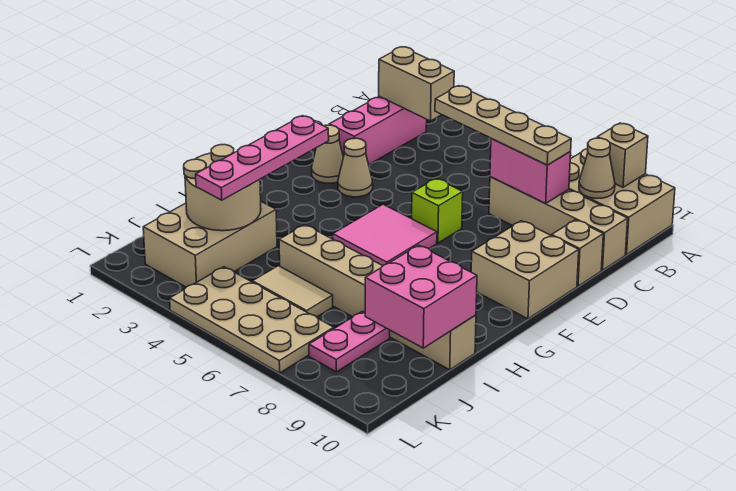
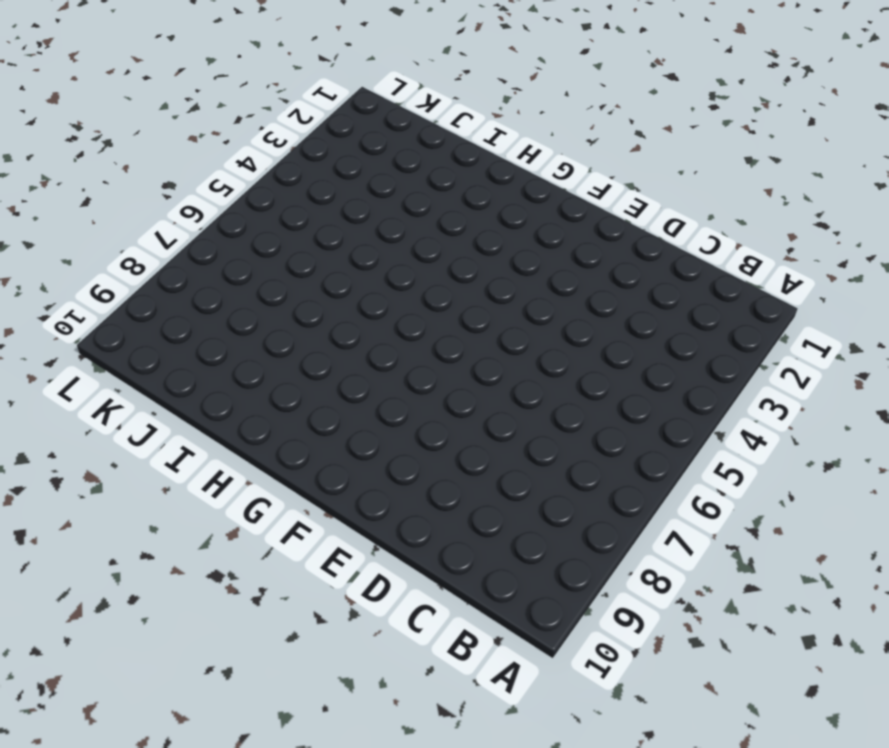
none -> tan brick A8:B10 level 1
none -> pink brick B2:D2 level 1
none -> tan brick C7:C10 level 1

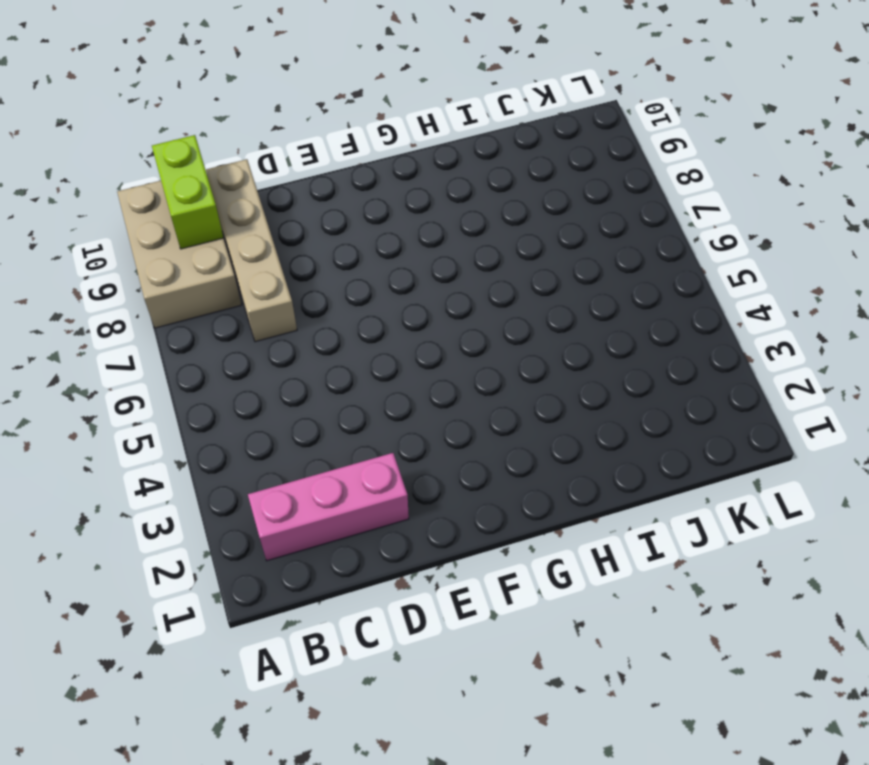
lime brick B9:B10 level 2 -> tan cone B9 level 2
none -> tan brick D10 level 1
none -> tan cone E2 level 1
none -> tan cone E3 level 1

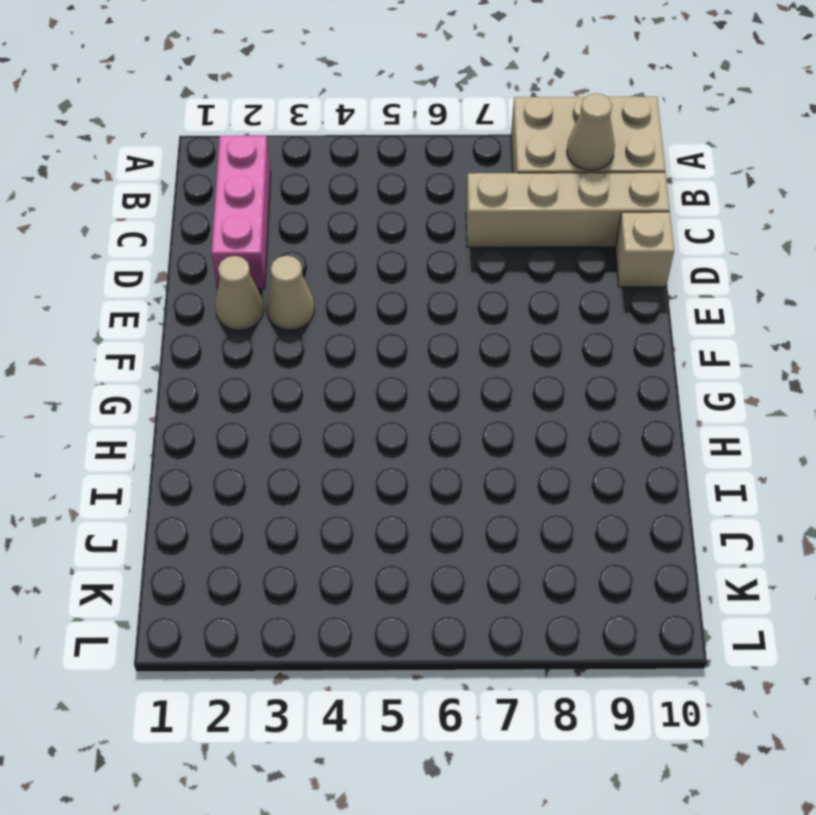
none -> lime brick E6 level 1
none -> tan brick E9:F10 level 1
none -> pink tile F5:G6 level 1

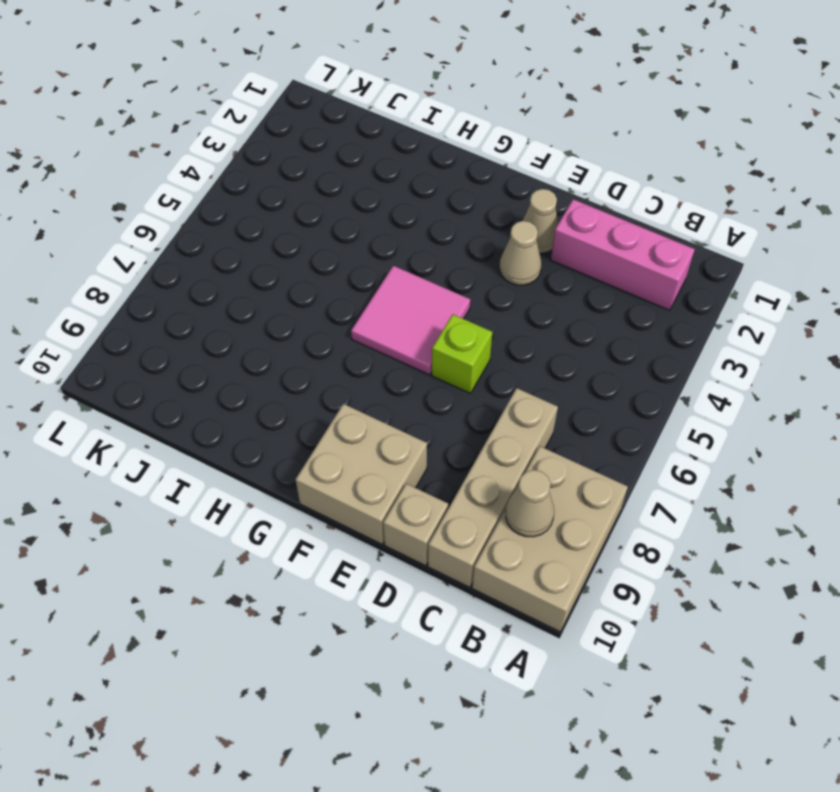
none -> tan brick I2:K3 level 1
none -> tan brick I5:I10 level 1
none -> tan tile J5:J6 level 1

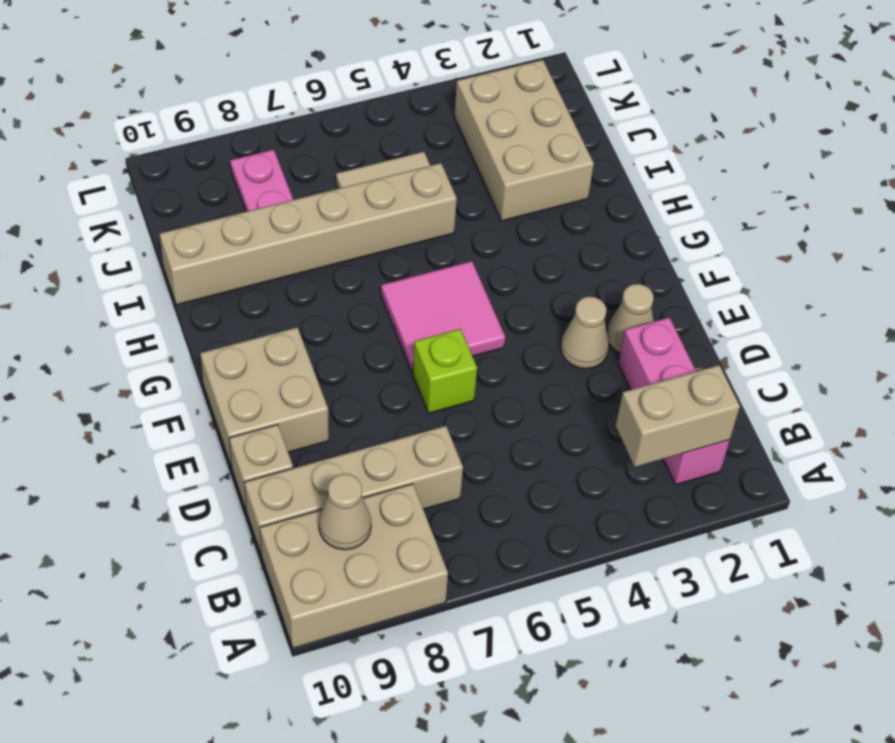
none -> tan plate K4:L7 level 1
none -> tan brick A9 level 2
none -> pink brick C7:C8 level 2

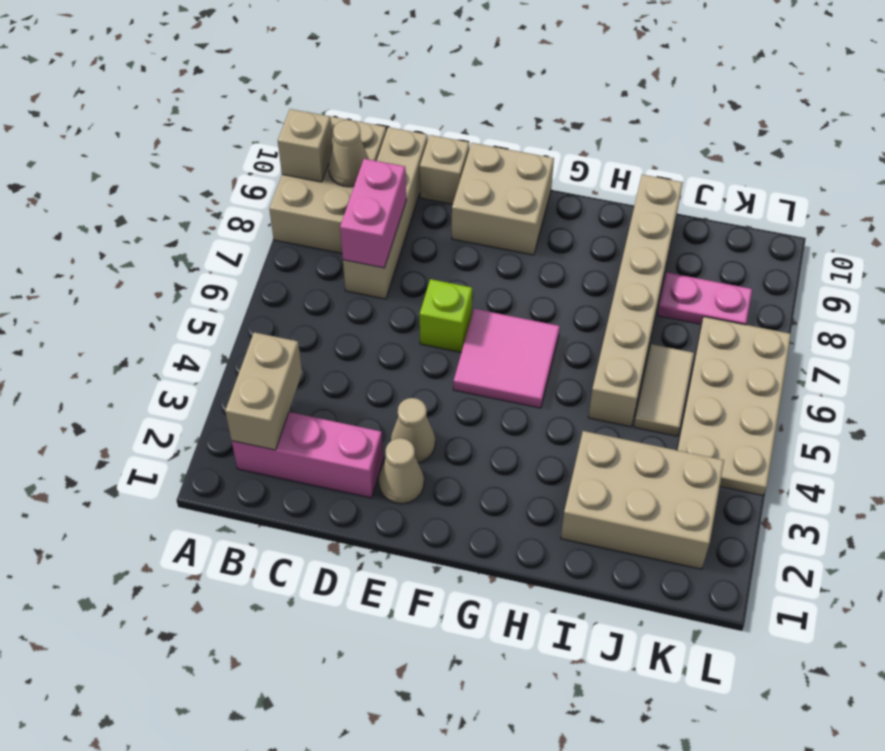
none -> tan round brick I2:J3 level 2
none -> pink brick I9:J10 level 2
none -> tan plate C5:C8 level 3

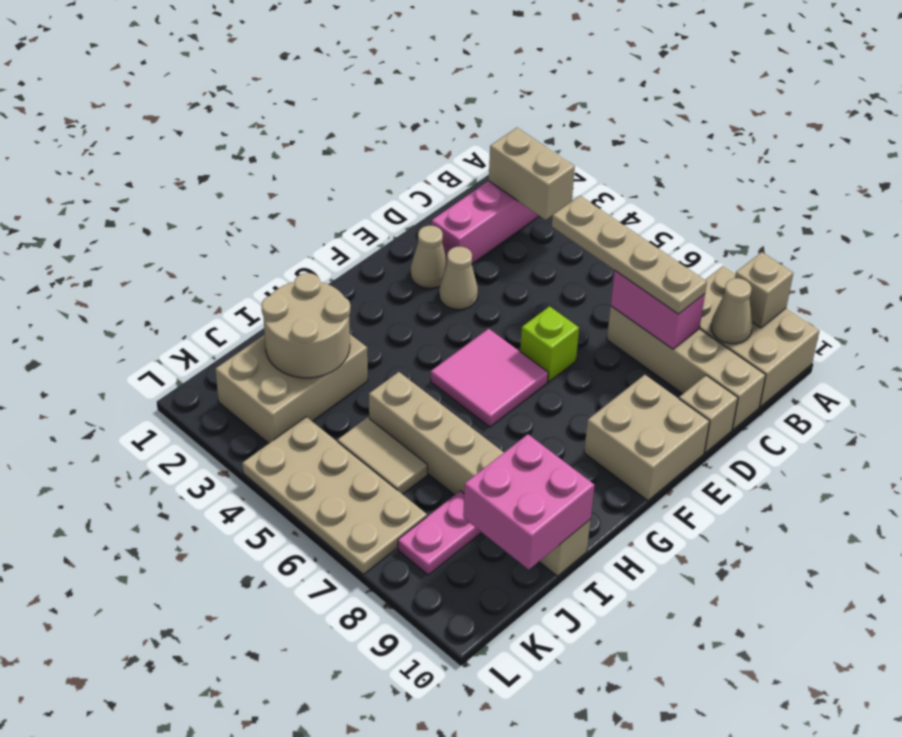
none -> pink plate G3:J3 level 3

